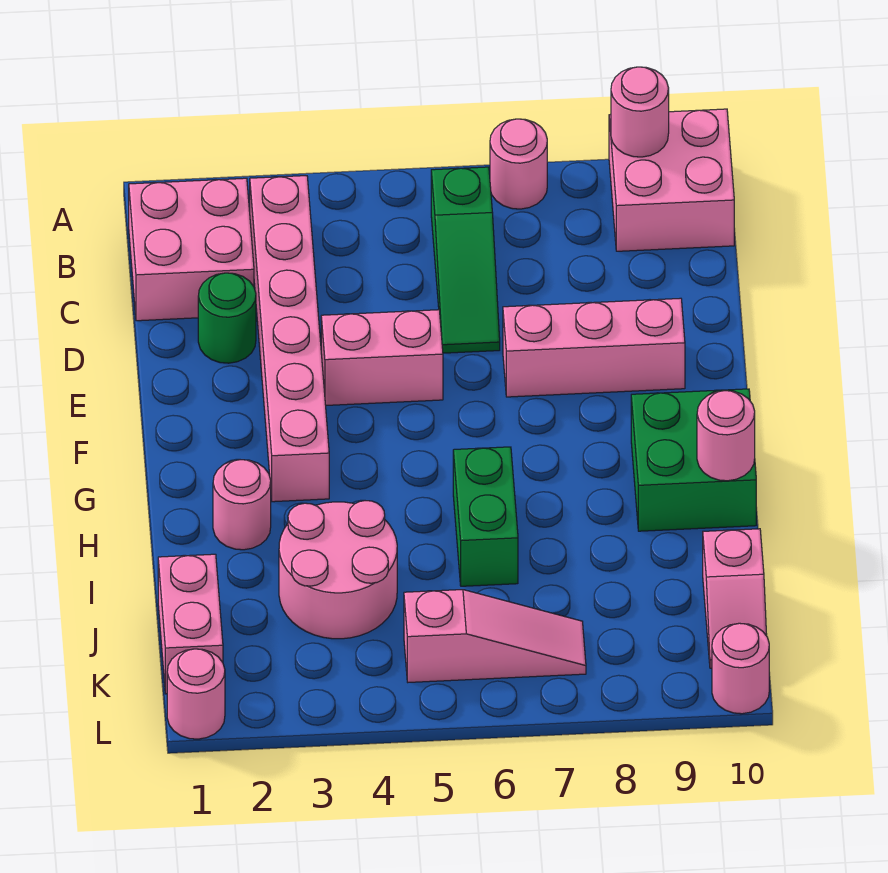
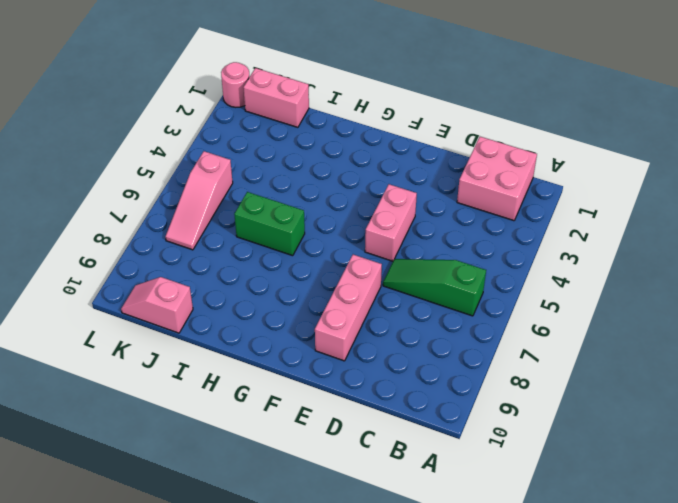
none -> pink round brick A7 level 1
none -> pink brick A9:B10 level 1
none -> pink brick B3:G3 level 1

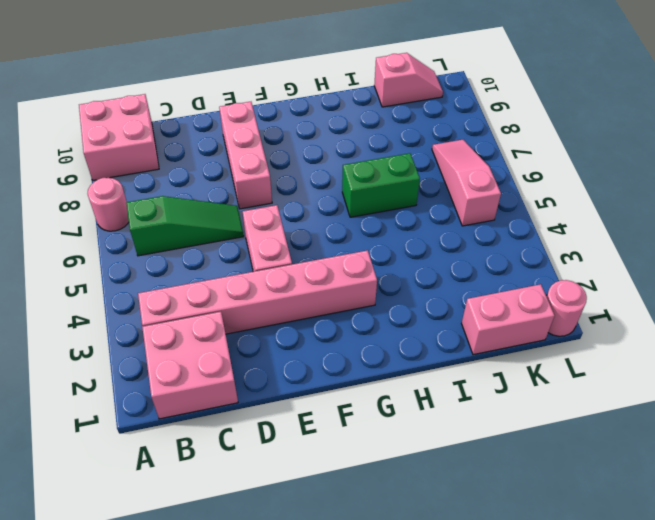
none -> green round brick D2 level 1
none -> green brick G9:H10 level 1
none -> pink round brick H2 level 1

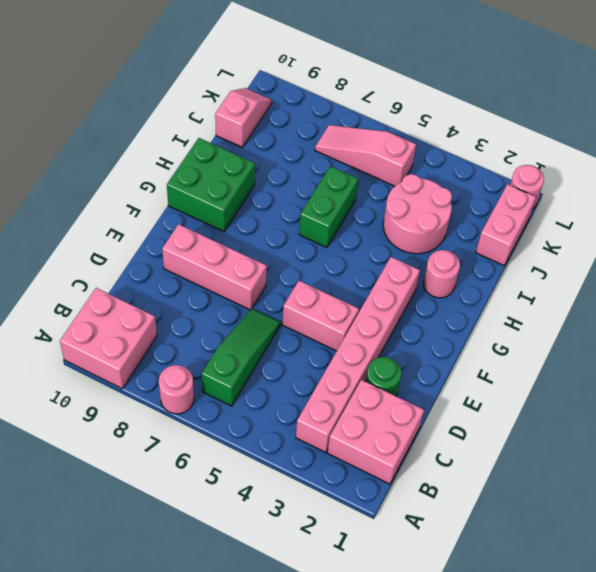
none -> pink round brick L10 level 1
none -> pink round brick A9 level 2
none -> pink round brick H10 level 2

